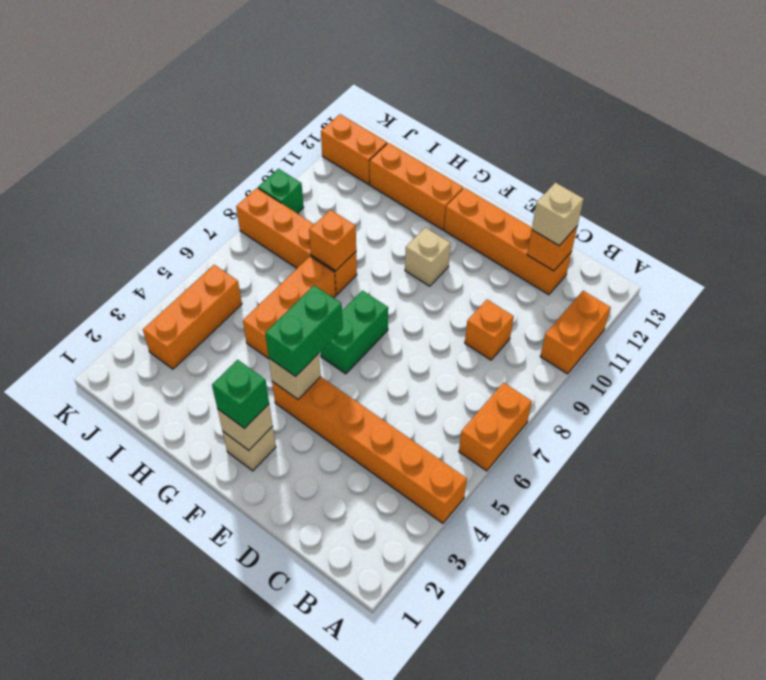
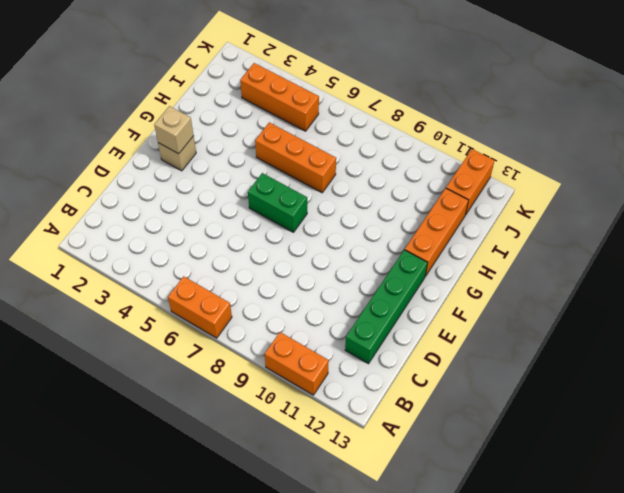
green brick C12:F12 level 1 -> orange brick C12:F12 level 1
none -> orange brick A4:F4 level 1
none -> orange brick C9 level 1
none -> tan brick F10 level 1

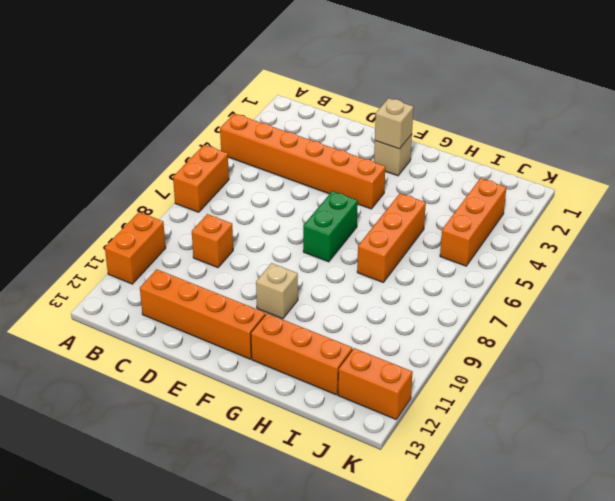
none -> orange brick H8:K8 level 1
none -> green brick K9 level 1
none -> orange brick C12 level 2

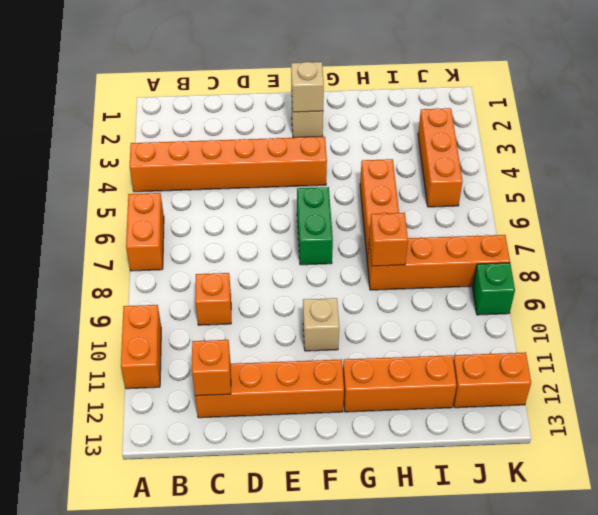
none -> tan brick F4 level 2
none -> tan brick C12 level 3
none -> green brick F2 level 3

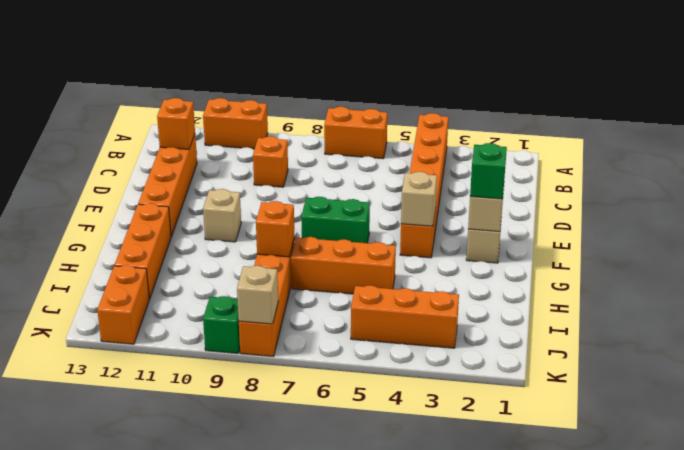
tan brick K8 level 2 -> tan brick C12 level 3
none -> green brick F4:F5 level 3

